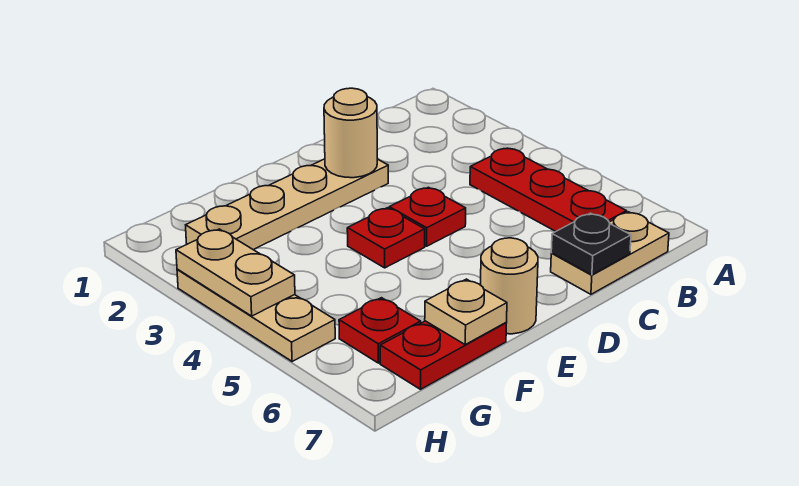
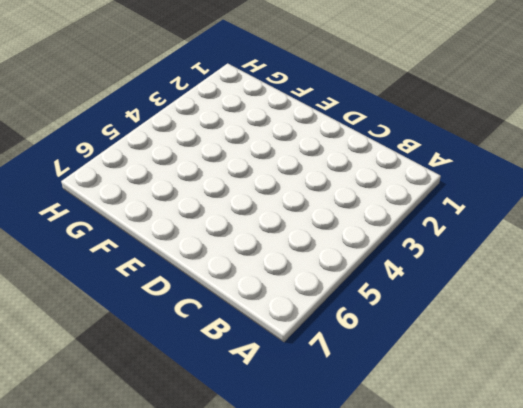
none -> red plate B4:B6 level 1
none -> tan plate B7:C7 level 1
none -> tan plate D2:G2 level 1

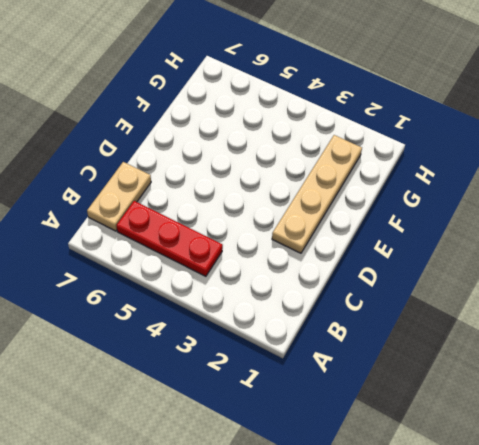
none -> red plate D4 level 1
none -> red plate E4 level 1
none -> tan round brick E7 level 1

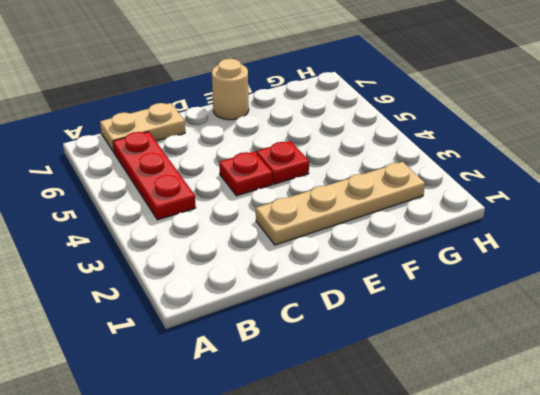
none -> red plate F7:G7 level 1
none -> red plate G6 level 1
none -> tan plate H3:H5 level 1

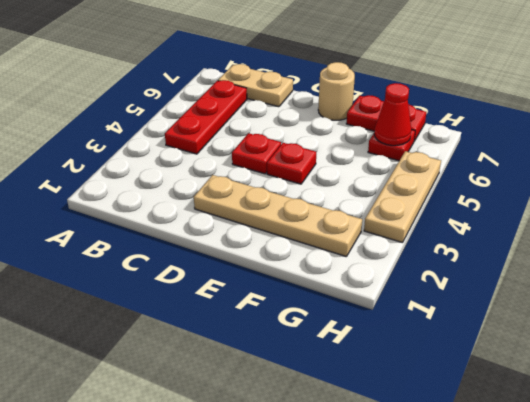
red cone G6 level 2 -> none
none -> black plate C7 level 2
none -> tan round brick D2 level 2
none -> tan plate F7 level 2

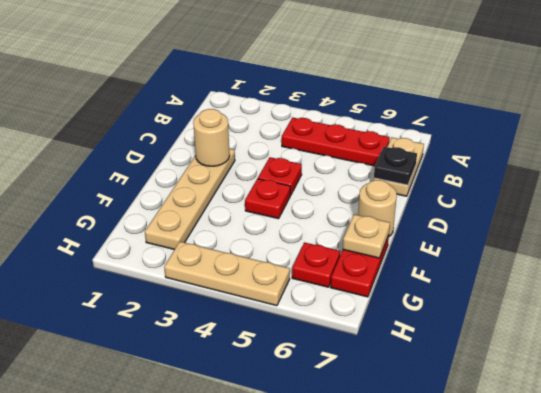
none -> tan plate H3:H4 level 2

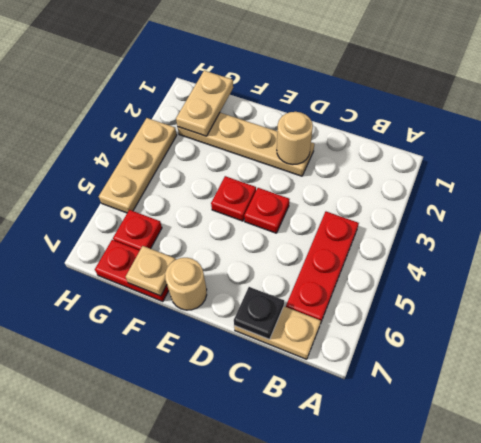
tan plate G1:G2 level 2 -> tan plate H3:H4 level 2

